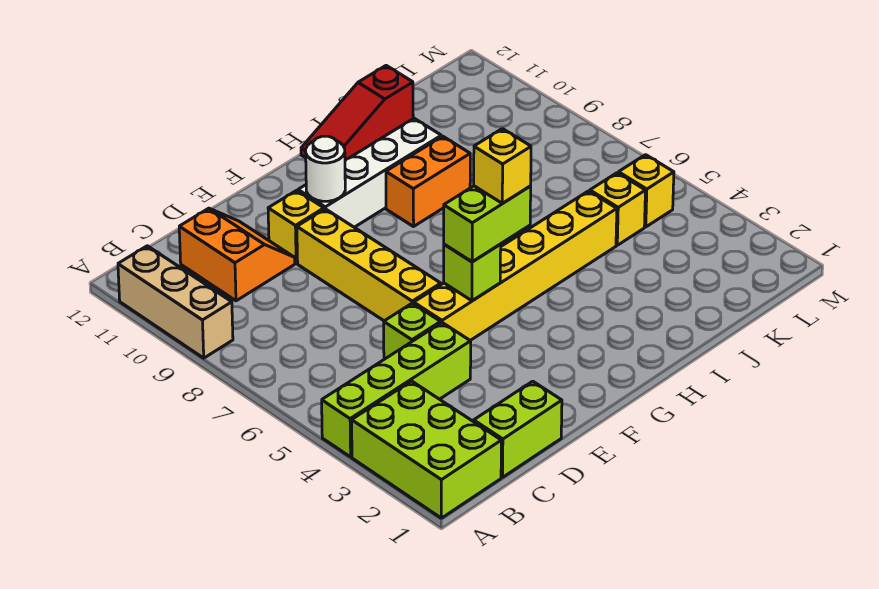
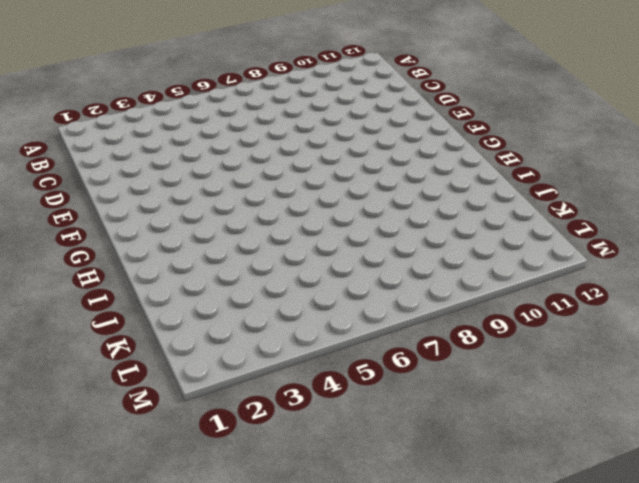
none -> lime brick A1:B3 level 1
none -> lime brick A4:D4 level 1
none -> tan brick A9:A11 level 1

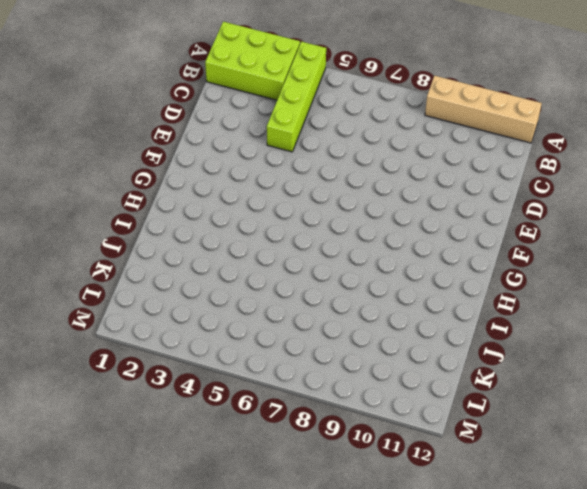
tan brick A9:A12 level 1 -> tan brick A9:A11 level 1
none -> lime brick C1:D1 level 1
none -> orange slope C10:D11 level 1 top C
none -> lime brick D5 level 1

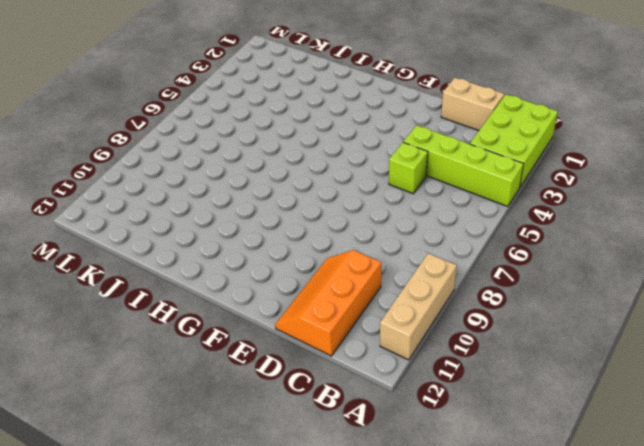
tan brick C1:D1 level 1 -> lime brick C1:D1 level 1
orange slope C10:D12 level 1 top C -> orange slope C10:D11 level 1 top C
none -> yellow brick E5:J5 level 1
none -> yellow brick E6:E9 level 1
none -> yellow brick E10 level 1

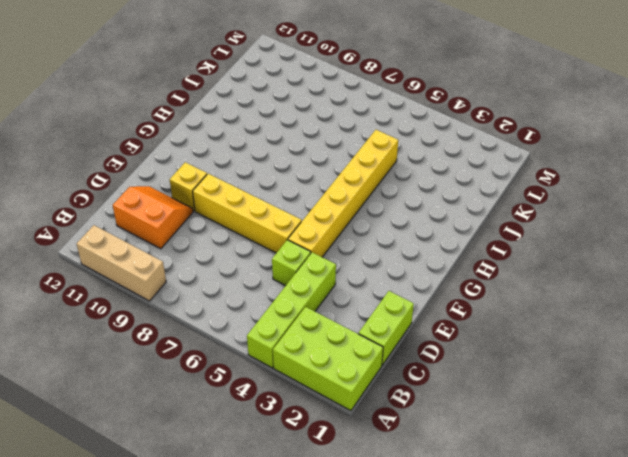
none -> white brick F10:I10 level 1
none -> orange brick H9:I9 level 1
none -> red slope H12:J12 level 1 top J

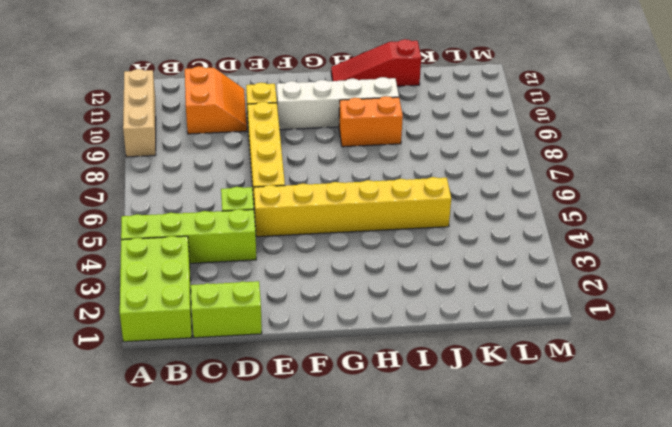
none -> yellow brick K5 level 1
none -> yellow brick L5 level 1
none -> lime brick F5 level 2

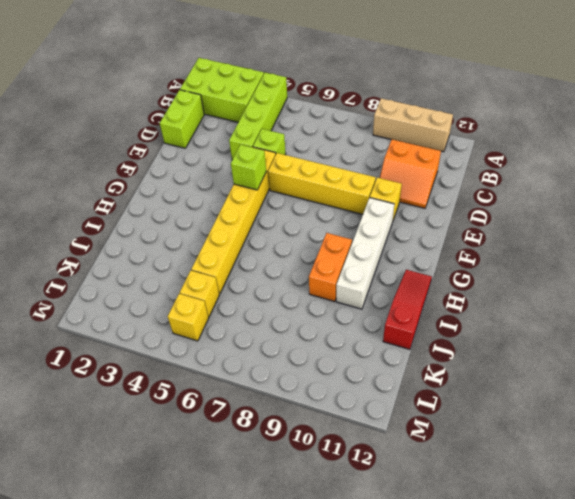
none -> white round brick F10 level 2
none -> lime brick F5:G5 level 3
none -> yellow brick G5 level 4

